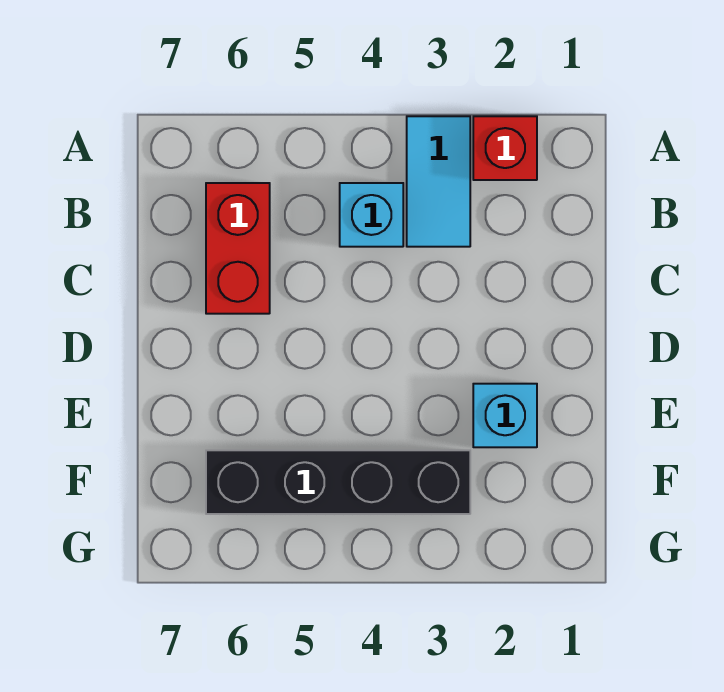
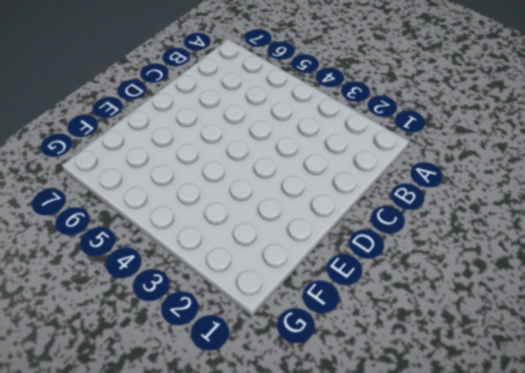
none -> red brick A2 level 1
none -> cyan tile A3:B3 level 1

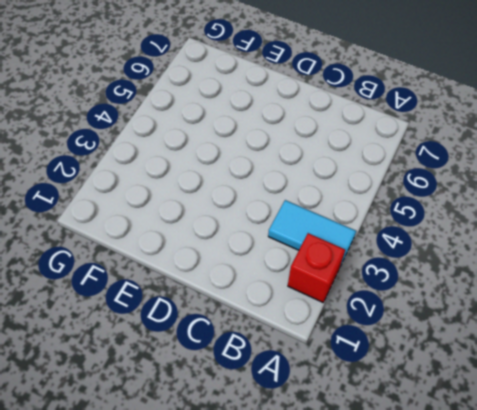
none -> cyan brick B4 level 1
none -> red brick B6:C6 level 1

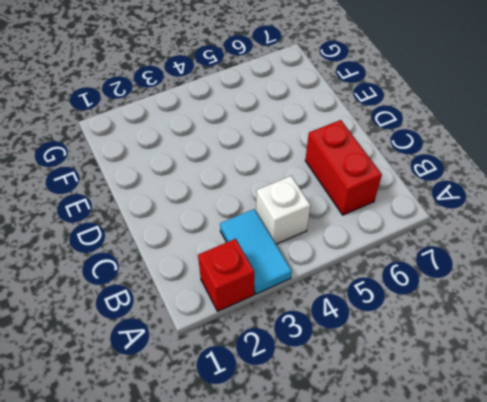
white brick B4 level 1 -> cyan brick B4 level 1
none -> cyan brick E2 level 1
none -> black brick F3:F6 level 1

